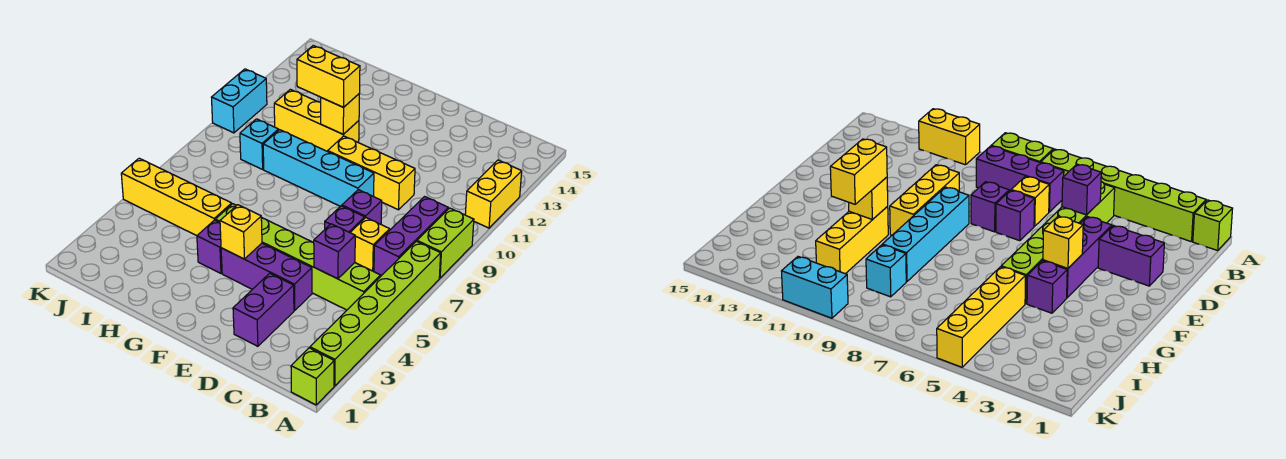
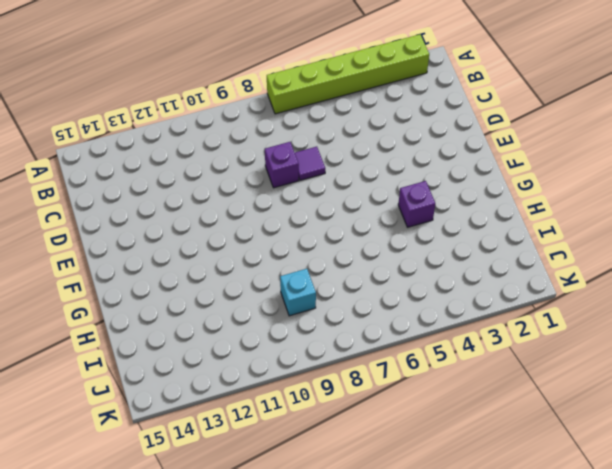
purple tile D7 level 1 -> purple brick D7 level 1
none -> lime brick A1 level 1
none -> lime brick A8:A9 level 1
none -> yellow brick A11:A12 level 1

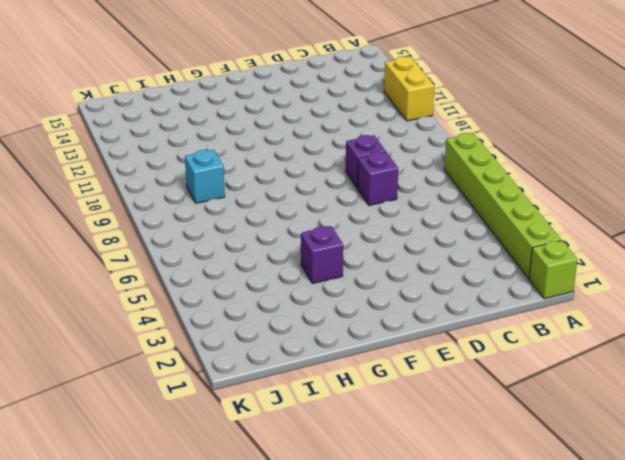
none -> lime brick A8:A9 level 1
none -> lime brick B5:G5 level 1
none -> purple brick B7:B9 level 1

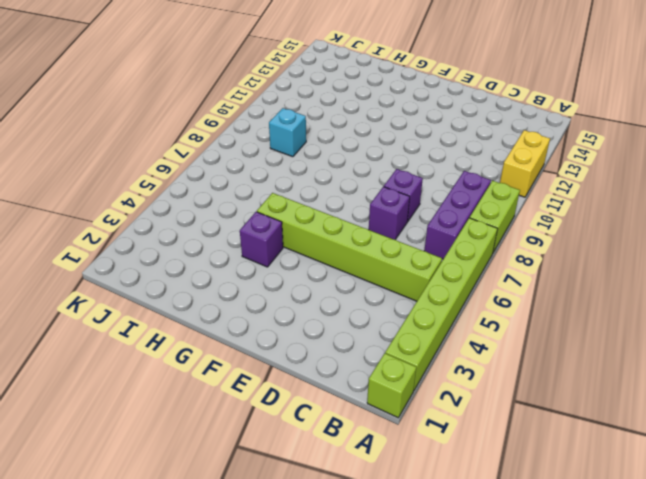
none -> yellow brick C7 level 1
none -> purple brick D2:D3 level 1
none -> purple brick D4:F4 level 1

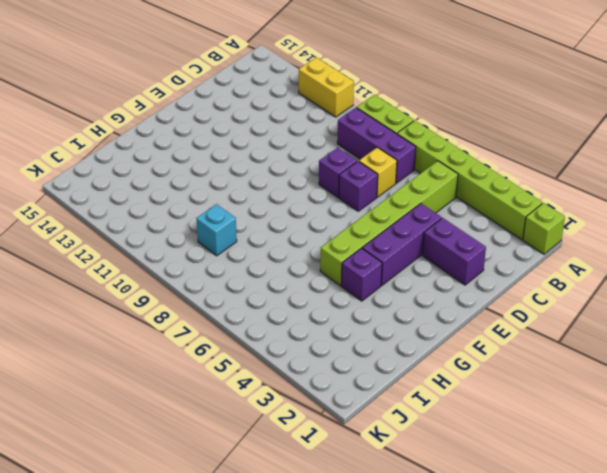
none -> yellow brick D10:F10 level 1
none -> cyan brick E9:H9 level 1
none -> yellow brick G11:I11 level 1

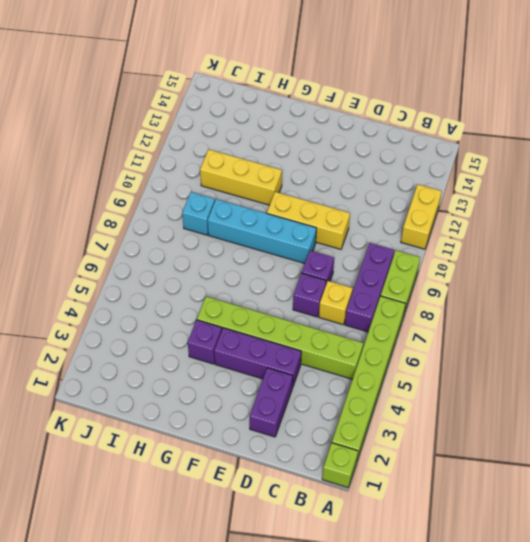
none -> yellow brick H5:K5 level 1
none -> cyan brick K10:K11 level 1
none -> purple brick C5 level 2

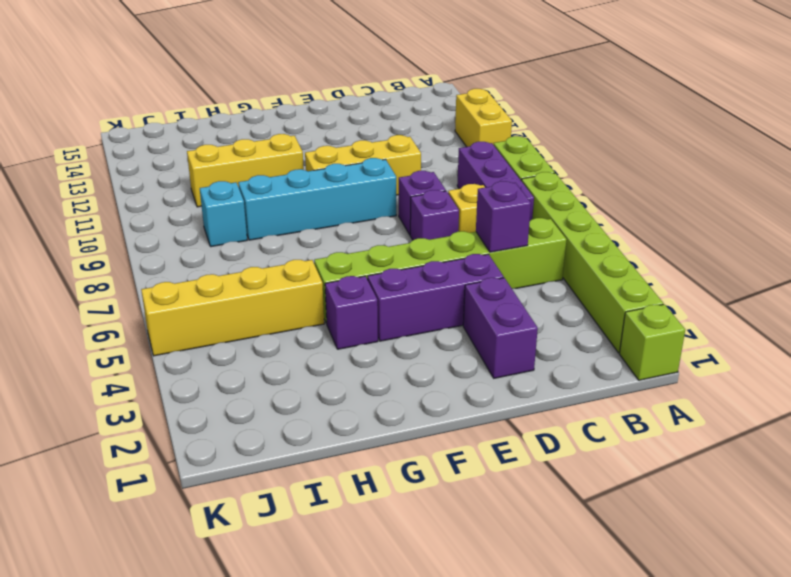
none -> cyan brick K10:K11 level 1
none -> yellow brick F4 level 2
none -> yellow brick G11 level 2

